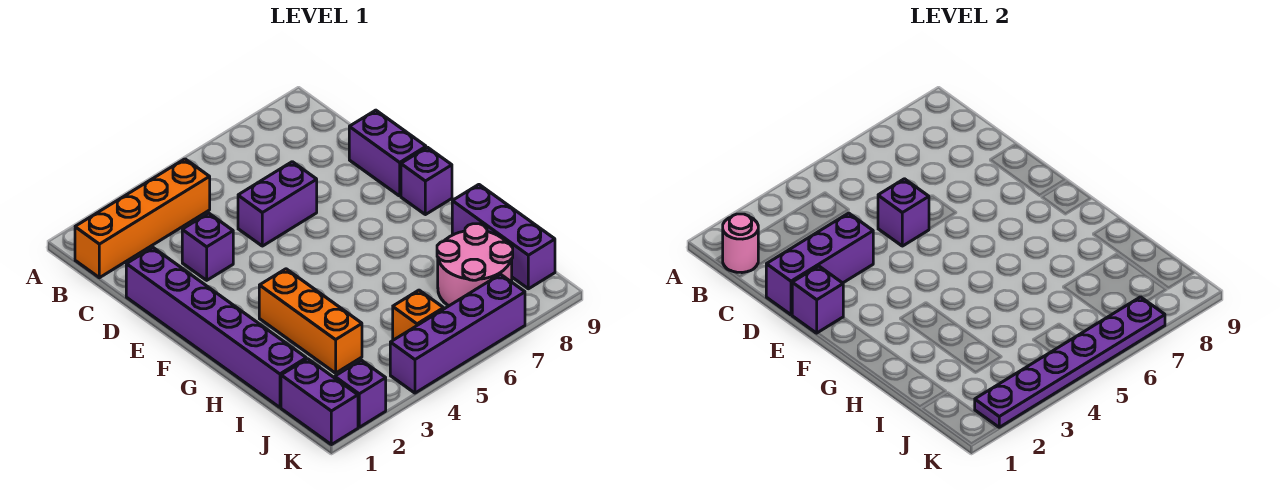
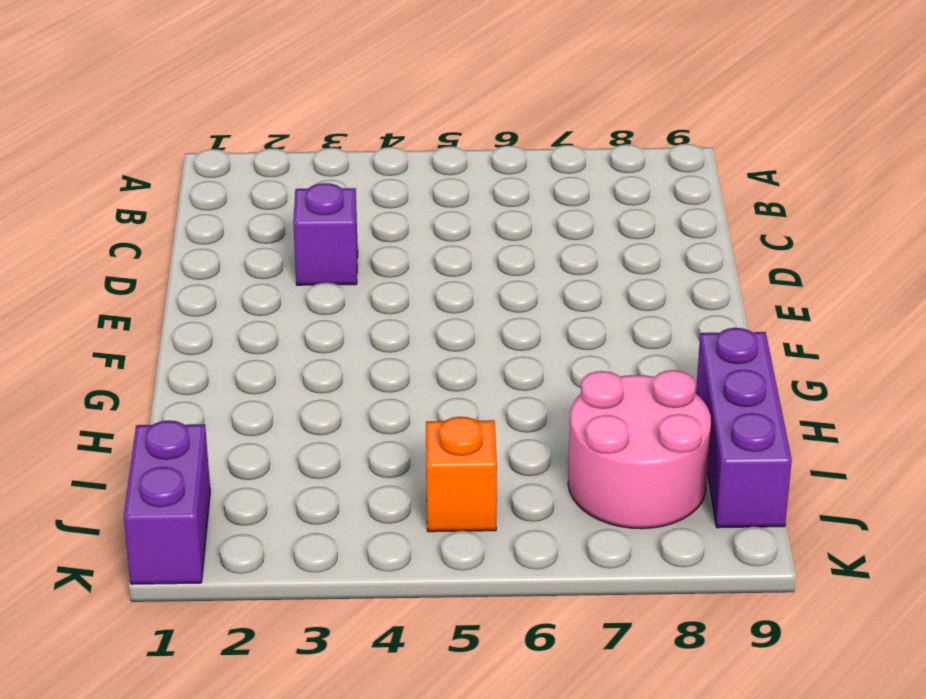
none -> orange brick B1:B4 level 1
none -> purple brick D1:I1 level 1
none -> purple brick D5:D6 level 1

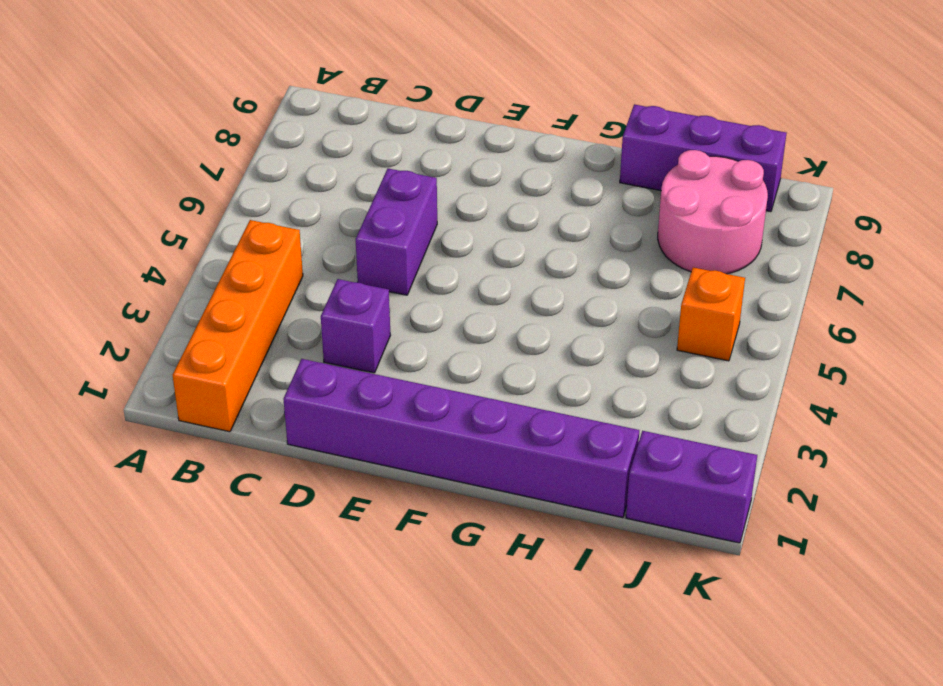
none -> purple brick D9:E9 level 1
none -> purple brick F9 level 1
none -> orange brick G3:I3 level 1

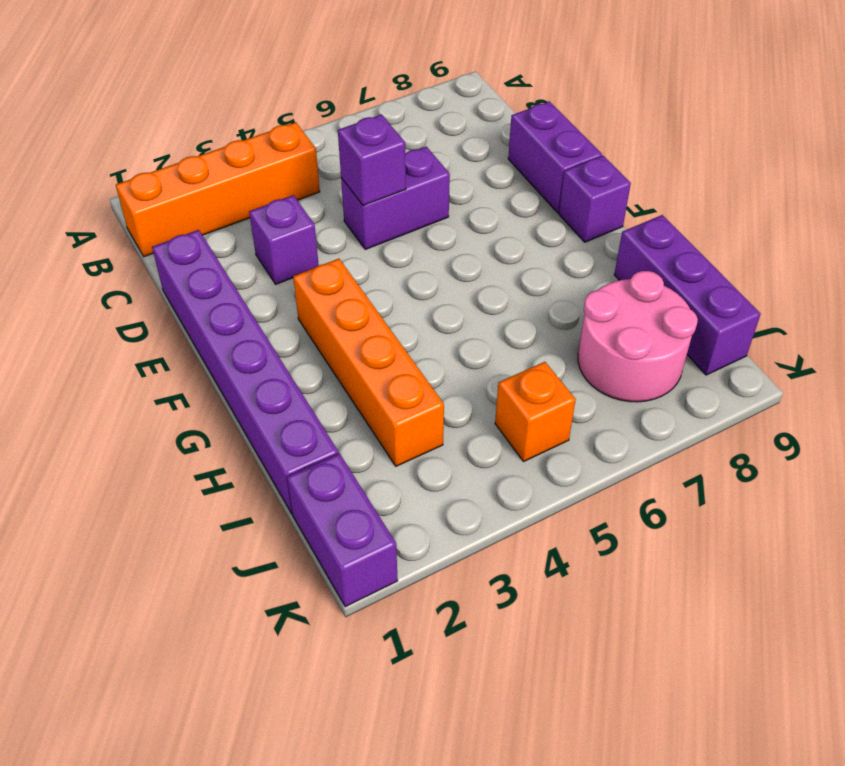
orange brick F3:I3 level 1 -> orange brick G3:I3 level 1
none -> purple brick K2 level 1
none -> purple brick K4:K7 level 1
none -> pink round brick B1 level 2

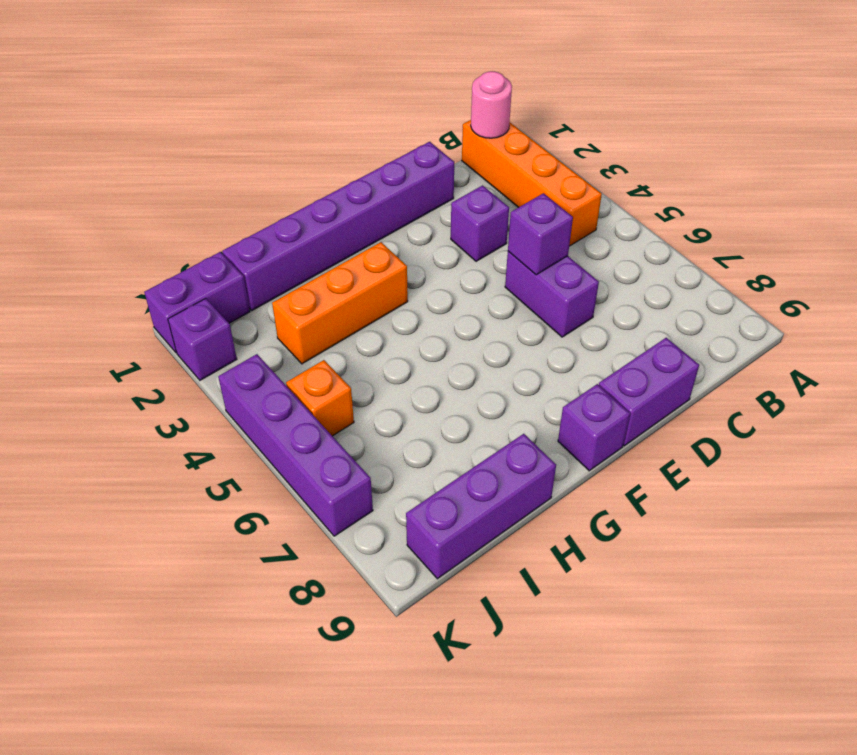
none -> pink round brick I7:J8 level 1
none -> purple brick D1:D3 level 2
none -> purple brick E1 level 2

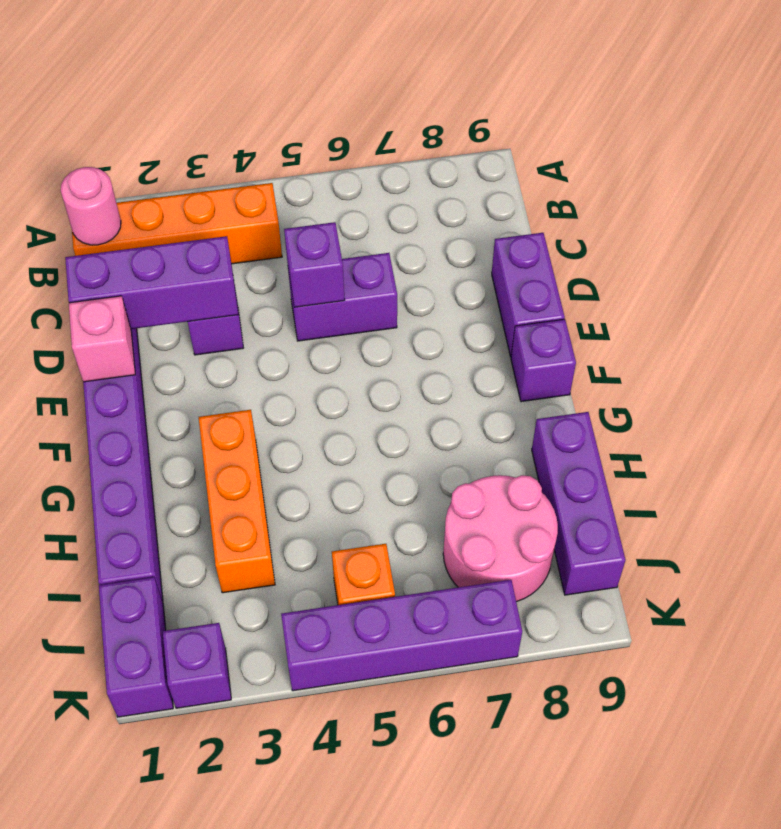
pink brick E1 level 2 -> purple brick E1 level 2
none -> purple plate K2:K7 level 2

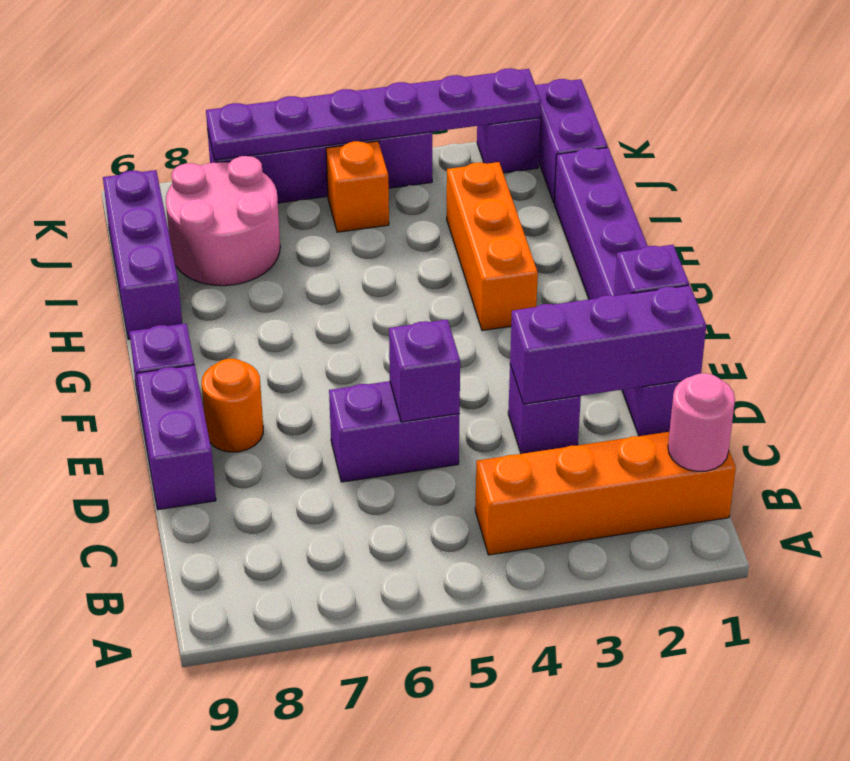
orange round brick E8 level 1 -> none

